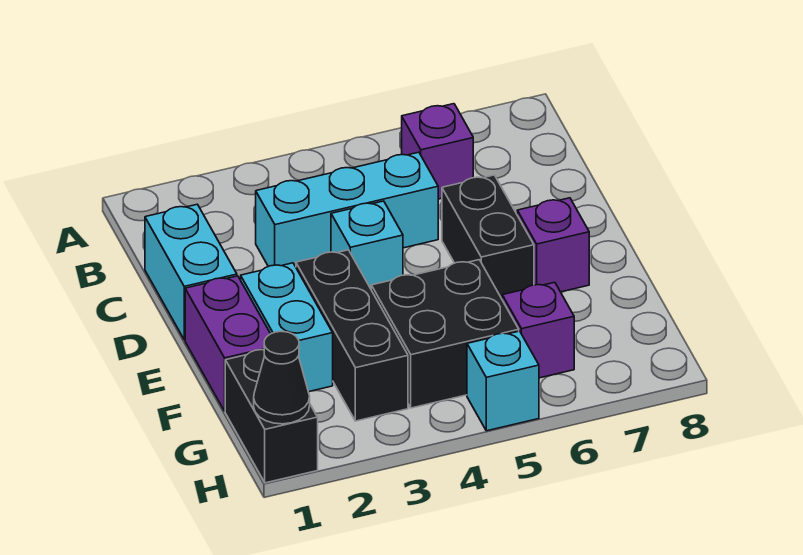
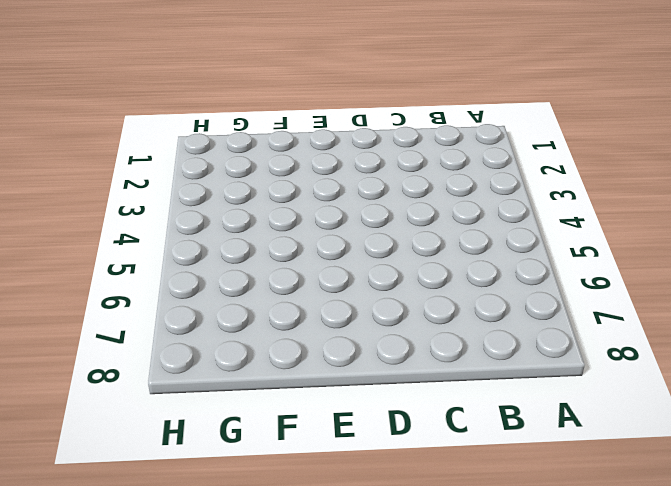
none -> purple brick B6 level 1
none -> cyan brick C1:D1 level 1
none -> cyan brick C3:C5 level 1

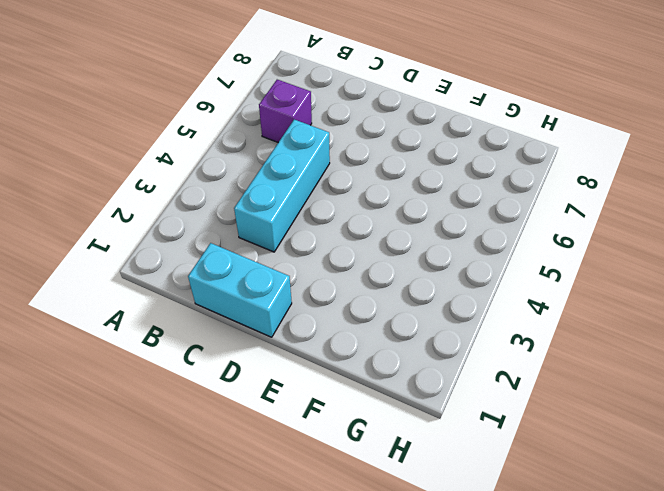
none -> cyan brick D4 level 1
none -> black brick D6:E6 level 1
none -> purple brick E1:F1 level 1

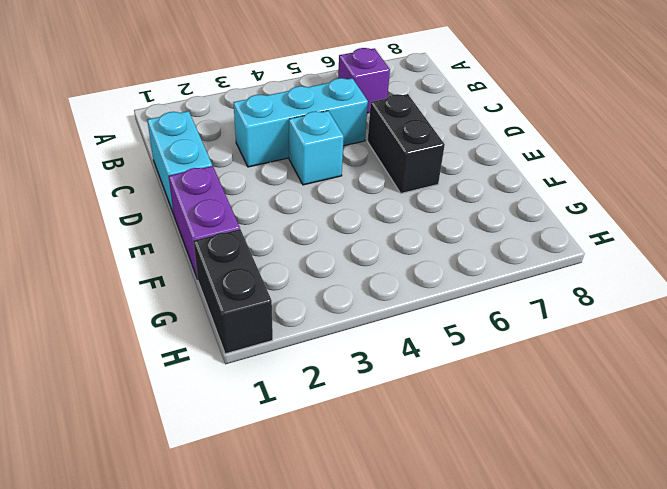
none -> cyan brick E2:F2 level 1
none -> black brick E3:G3 level 1
none -> purple brick E7 level 1

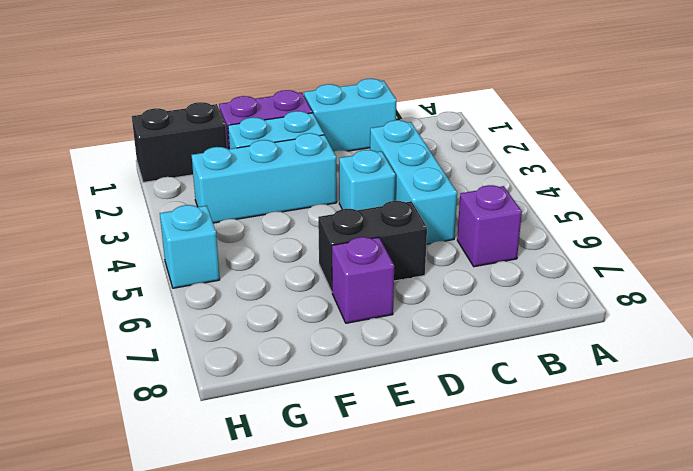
cyan brick E3:G3 level 1 -> black brick E3:G3 level 1
none -> black brick F4:G5 level 1
none -> purple brick G6 level 1
none -> black cone H1 level 2

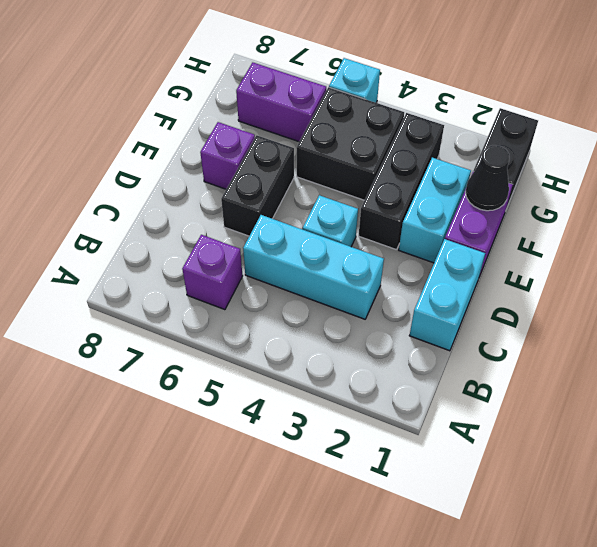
black cone F1 level 2 -> black cone H1 level 2
purple brick G6:G7 level 1 -> purple brick G6 level 1

